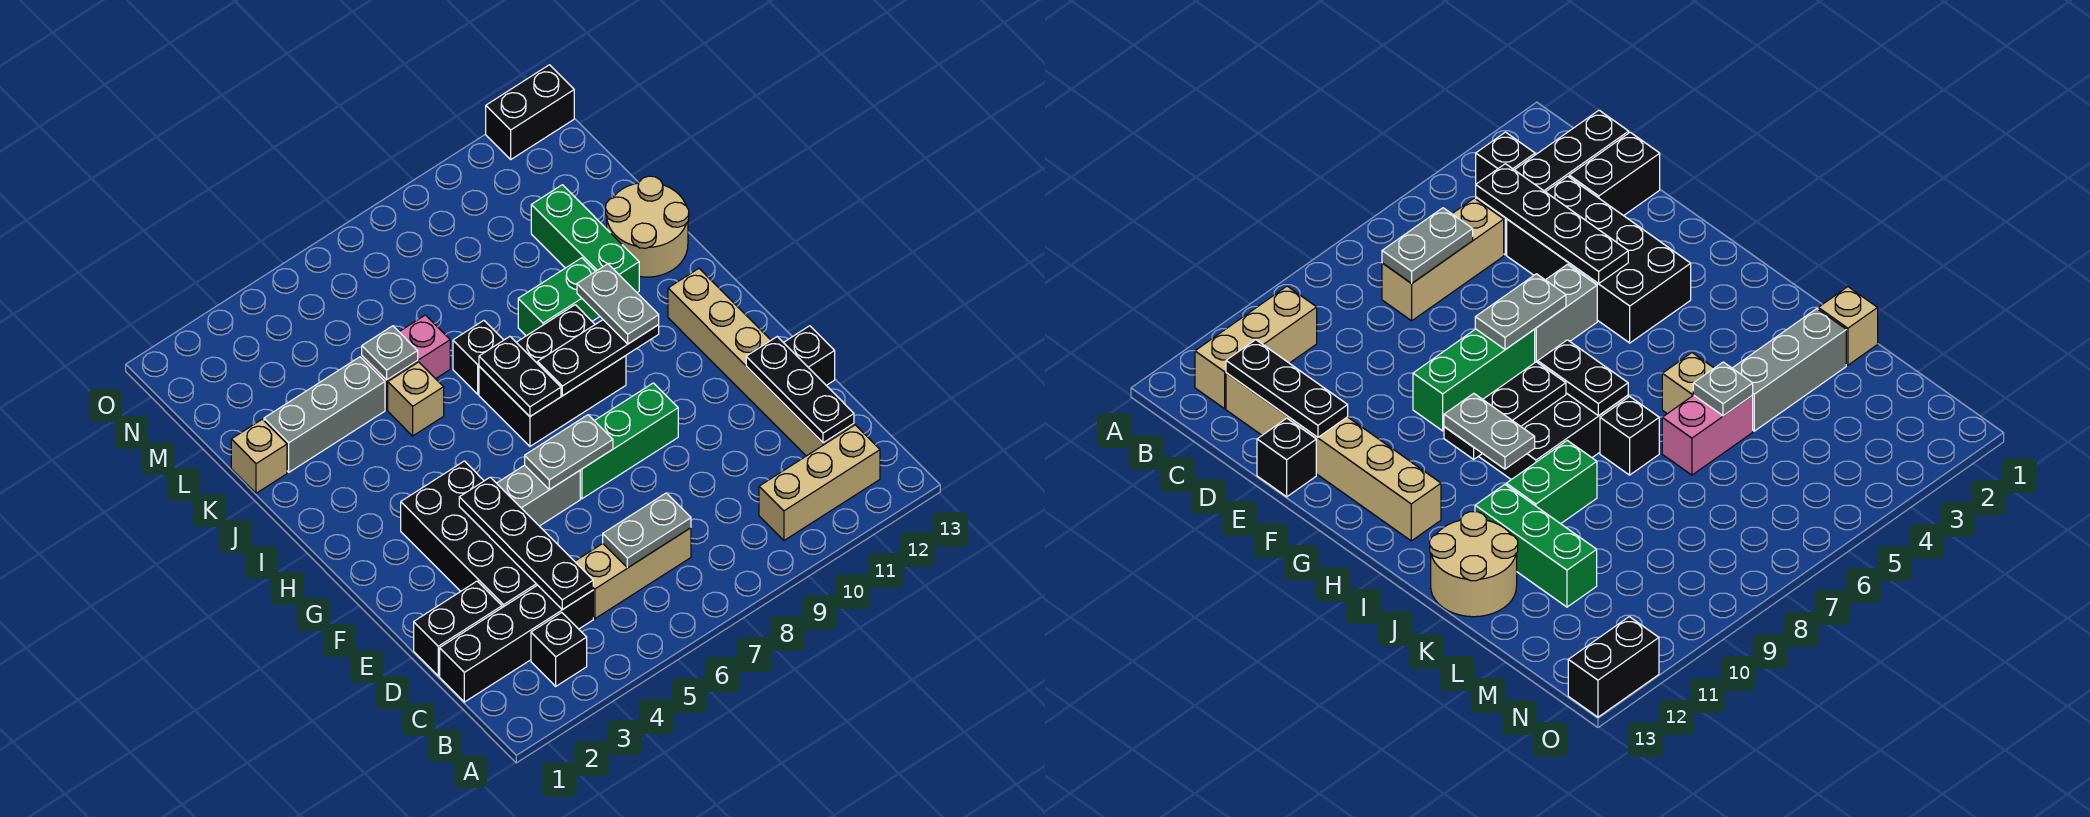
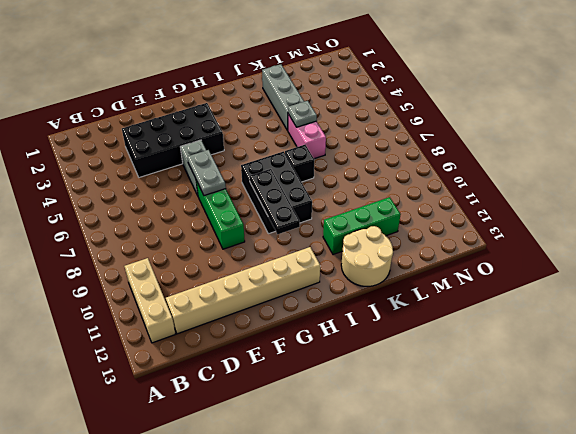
none -> black brick B3 level 1
none -> black brick C1:C4 level 1
none -> tan brick C5:C7 level 1

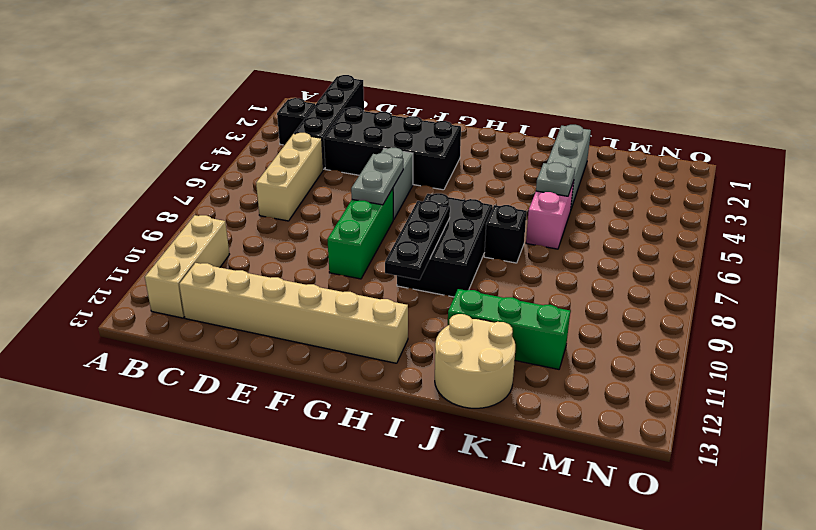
none -> black brick D1:D2 level 1
none -> black brick E13 level 1
none -> tan brick J5 level 1

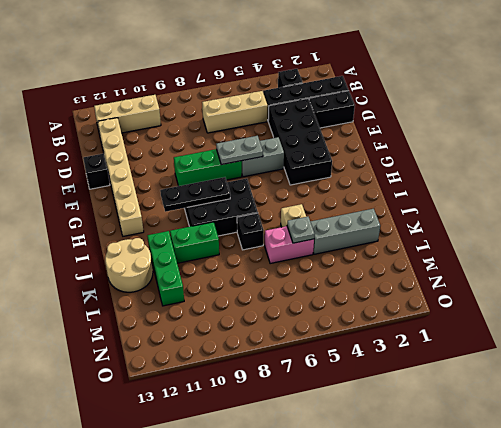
none -> tan brick K1 level 1
none -> black brick O12:O13 level 1
none -> black plate C4:F4 level 2

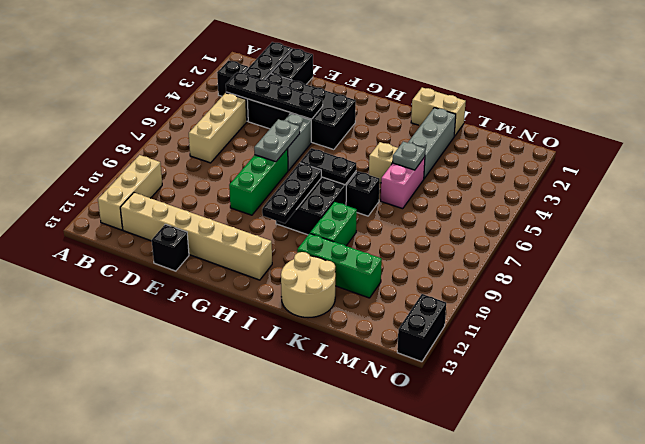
tan brick J1:K1 level 1 -> tan brick K1 level 1
none -> grey plate C6:C7 level 2
none -> black plate C12:E12 level 2
none -> grey plate H10:I10 level 3

